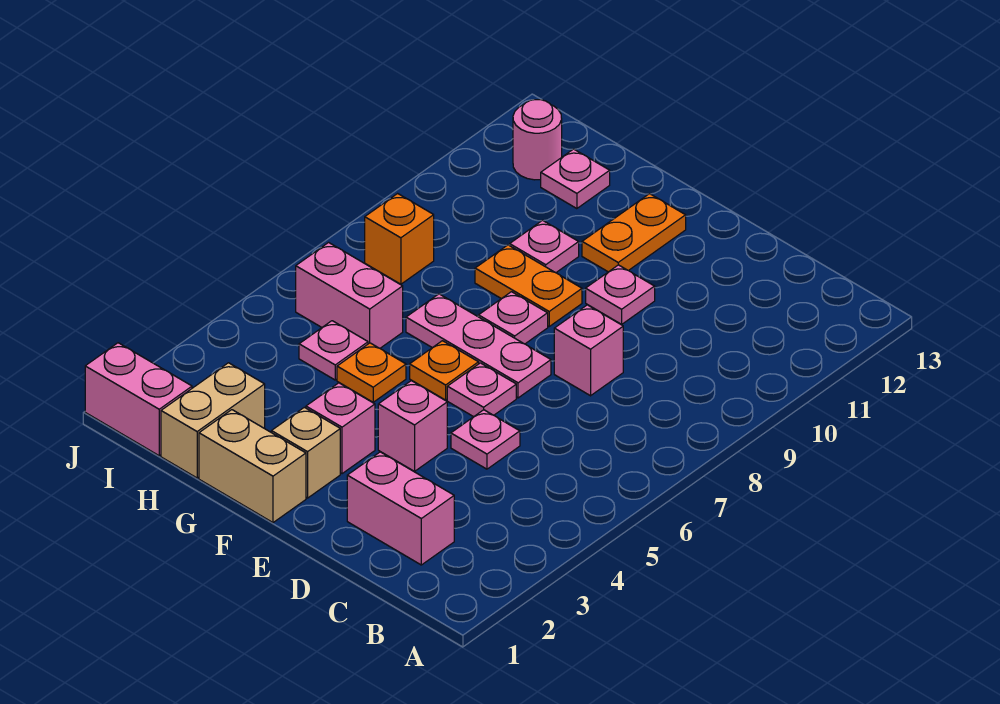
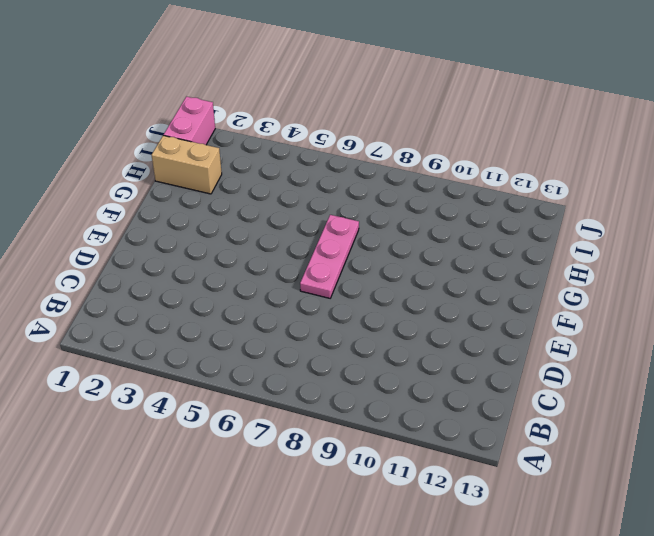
none -> pink brick C2:D2 level 1
none -> pink plate D5 level 1
none -> pink brick D8 level 1

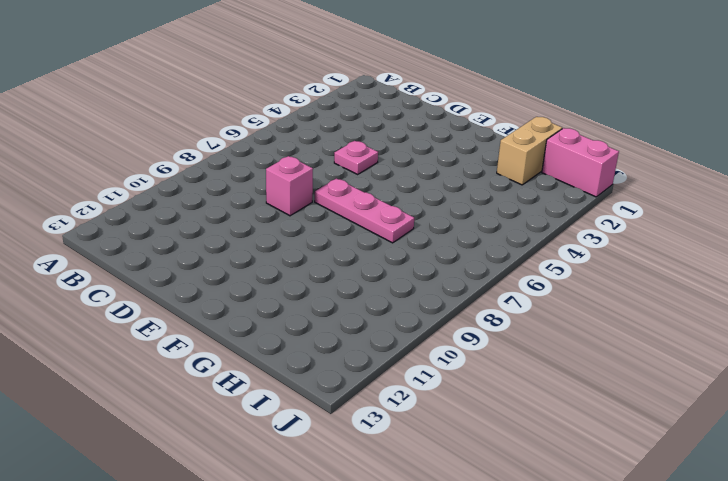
none -> pink brick C2:D2 level 1
none -> pink brick E4 level 1
none -> pink plate E6 level 1

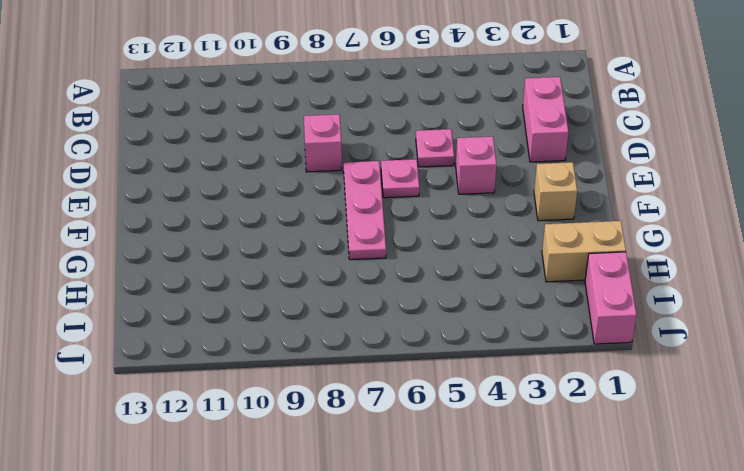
none -> pink plate E10 level 1
none -> tan brick F1:G1 level 1
none -> pink brick F3 level 1

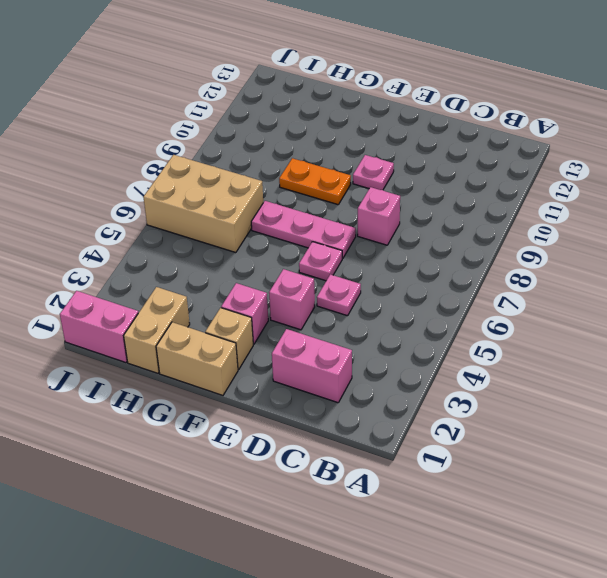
tan brick H6:J7 level 1 -> pink brick H6:I6 level 1
none -> orange plate F6 level 1
none -> pink plate F8 level 1
none -> orange plate F11:F12 level 1

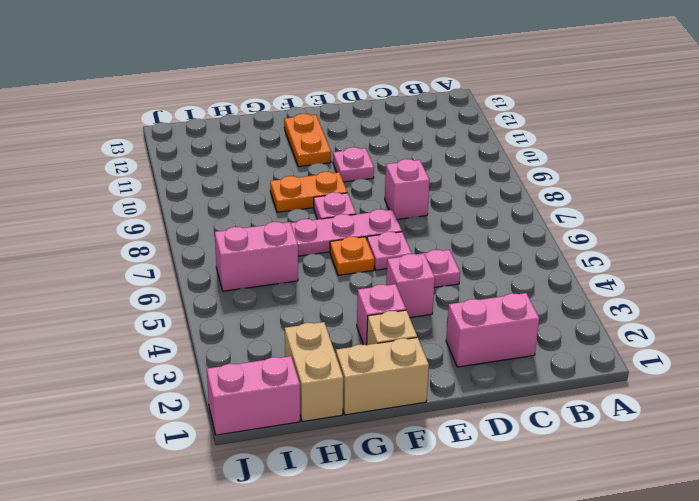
none -> orange plate G5 level 1
none -> pink plate G10 level 1
none -> pink plate H5 level 1

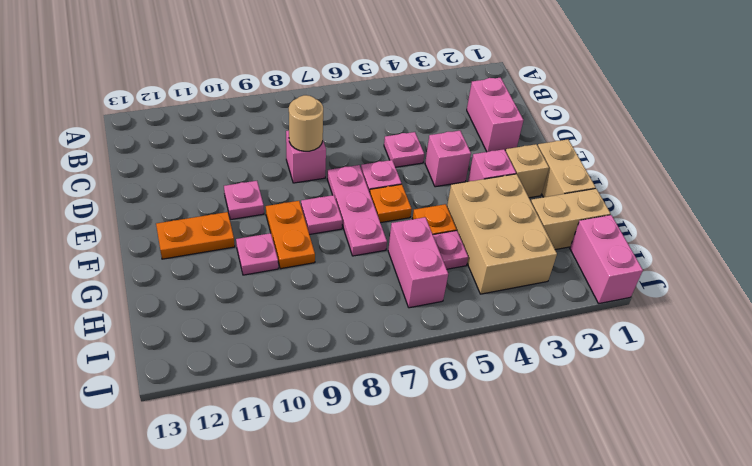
tan round brick D8 level 2 -> none
tan brick G3:I4 level 1 -> none
none -> pink plate H12 level 1
none -> orange brick I8 level 1
none -> pink round brick I12 level 1

